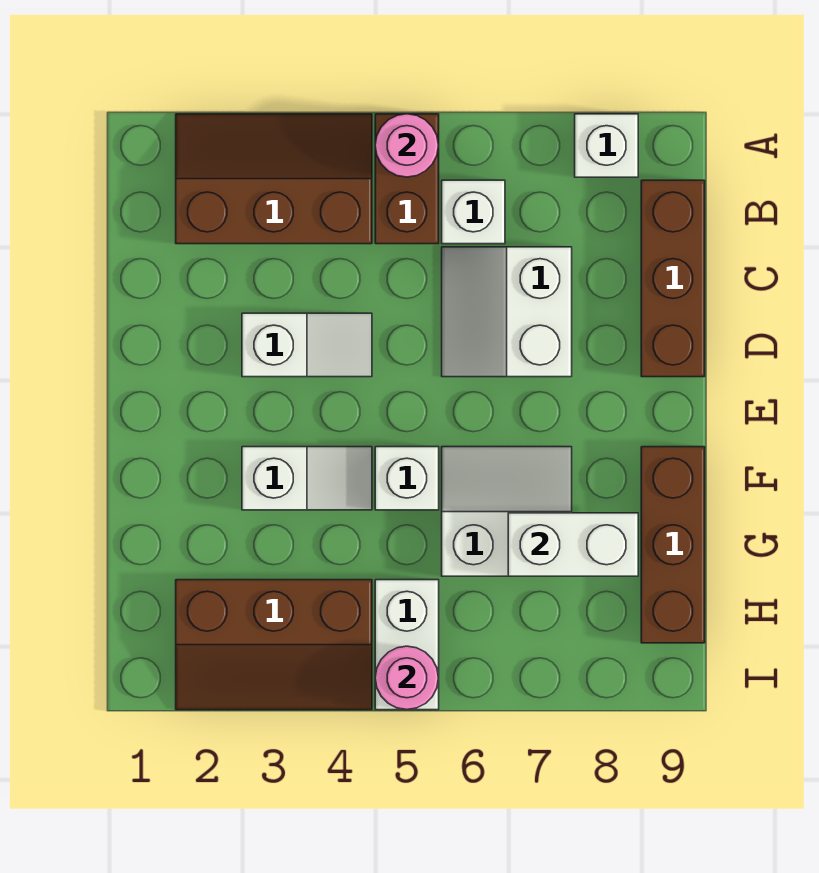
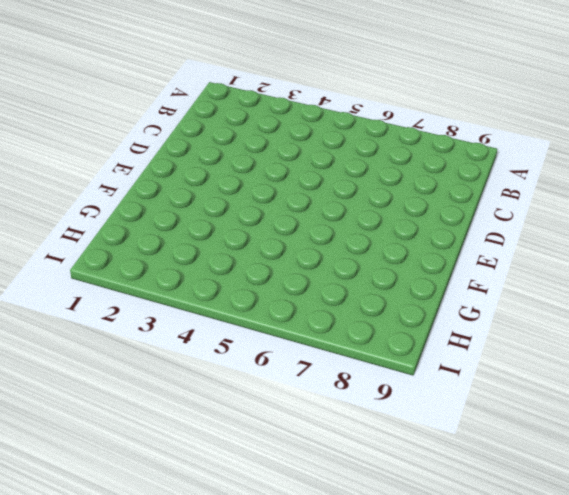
none -> brown slope A2:B4 level 1 top B
none -> brown brick A5:B5 level 1
none -> white brick A8 level 1

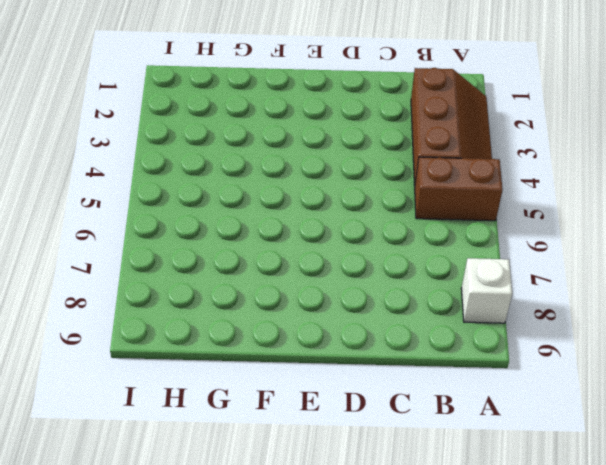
none -> white brick B6 level 1
none -> brown brick B9:D9 level 1
none -> white slope C6:D7 level 1 top 7

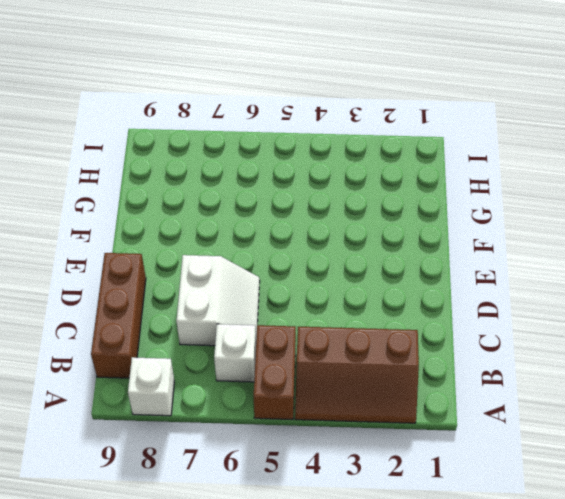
none -> white slope D3:D4 level 1 top 3
none -> white slope F3:F4 level 1 top 3
none -> white brick F5 level 1

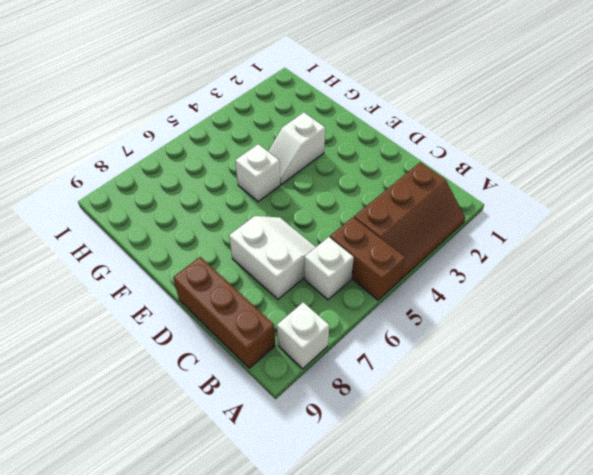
none -> white slope D3:D4 level 1 top 3
none -> white slope F6:G7 level 1 top G
none -> brown brick F9:H9 level 1

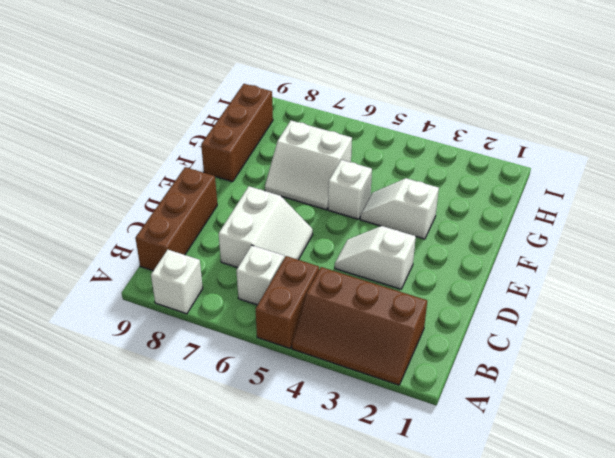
none -> brown slope H2:I4 level 1 top H
none -> white brick H5:I5 level 1
none -> pink round brick A5 level 2

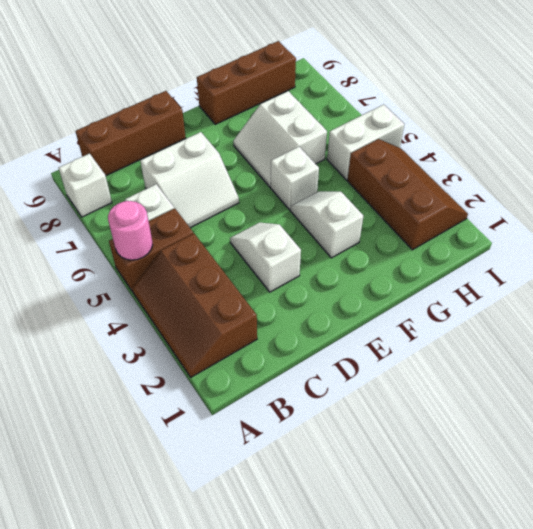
none -> white brick G7:G8 level 2
none -> pink round brick I5 level 2

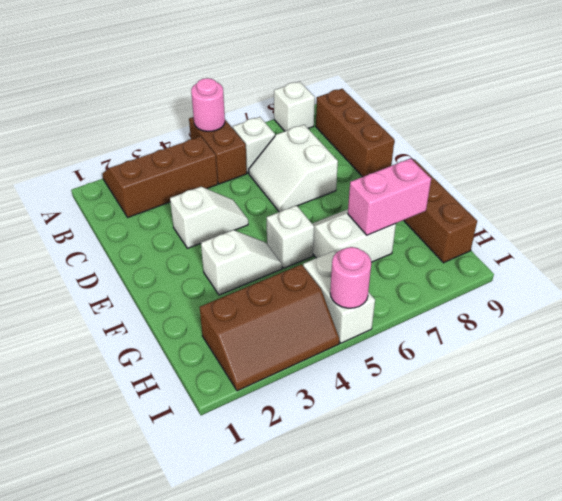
pink brick G7:G8 level 2 -> white brick G7:G8 level 2

